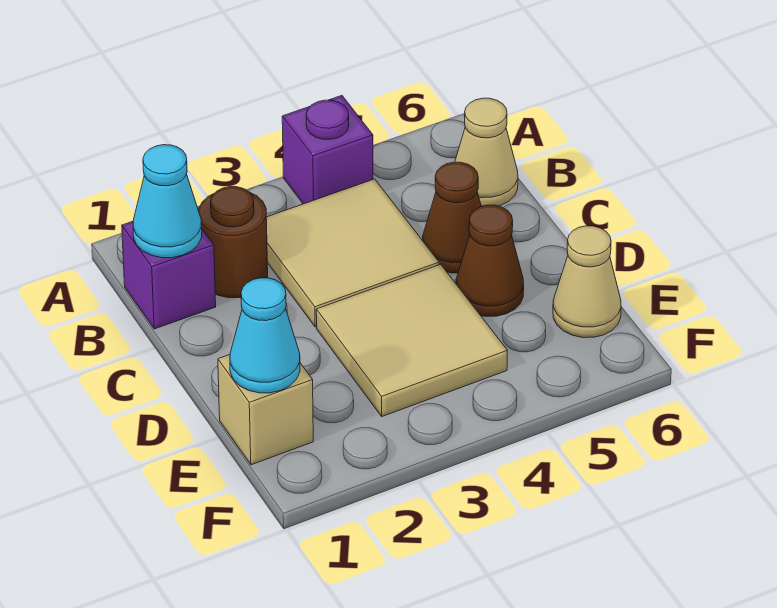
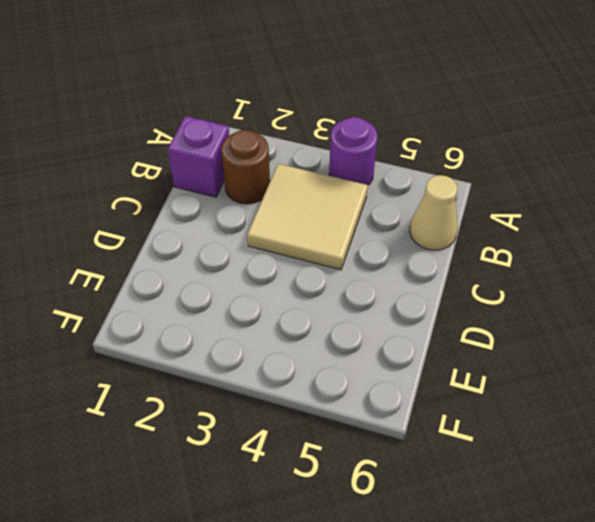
purple round brick A4 level 1 -> purple brick A4 level 1
none -> brown cone C5 level 1
none -> tan tile D3:E4 level 1
none -> brown cone D5 level 1

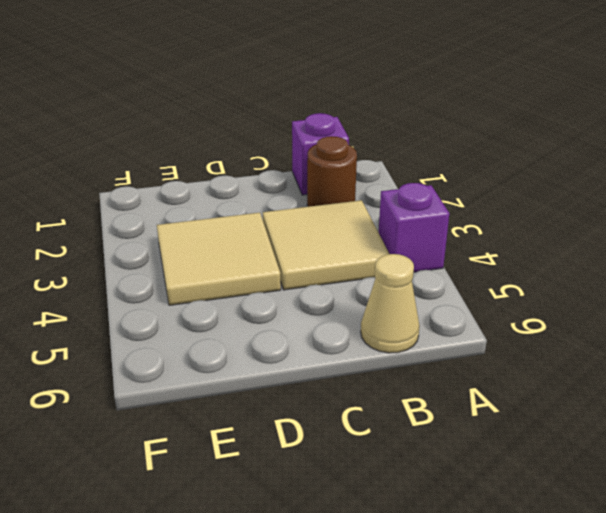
none -> brown cone C5 level 1
none -> brown cone D5 level 1
none -> tan brick E1 level 1

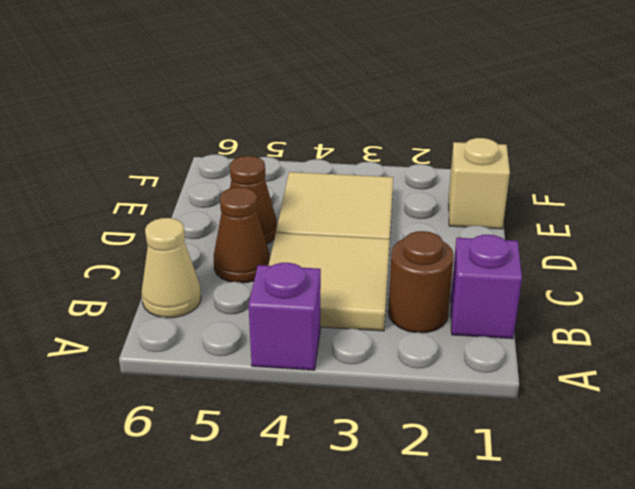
none -> tan cone E6 level 1
none -> cyan cone B1 level 2
none -> cyan cone E1 level 2

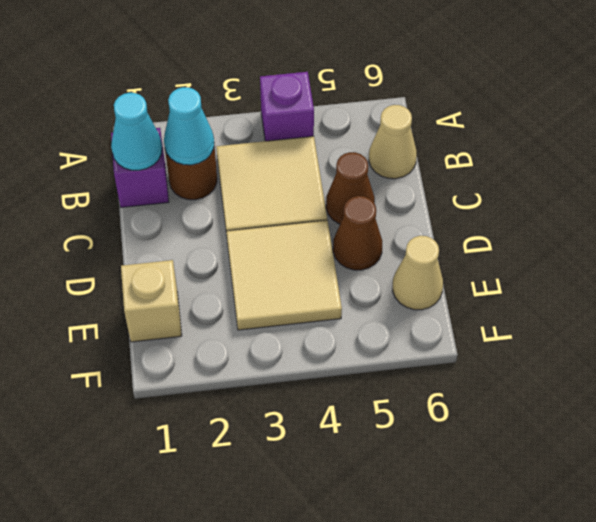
cyan cone B2 level 2 -> cyan cone E1 level 2

